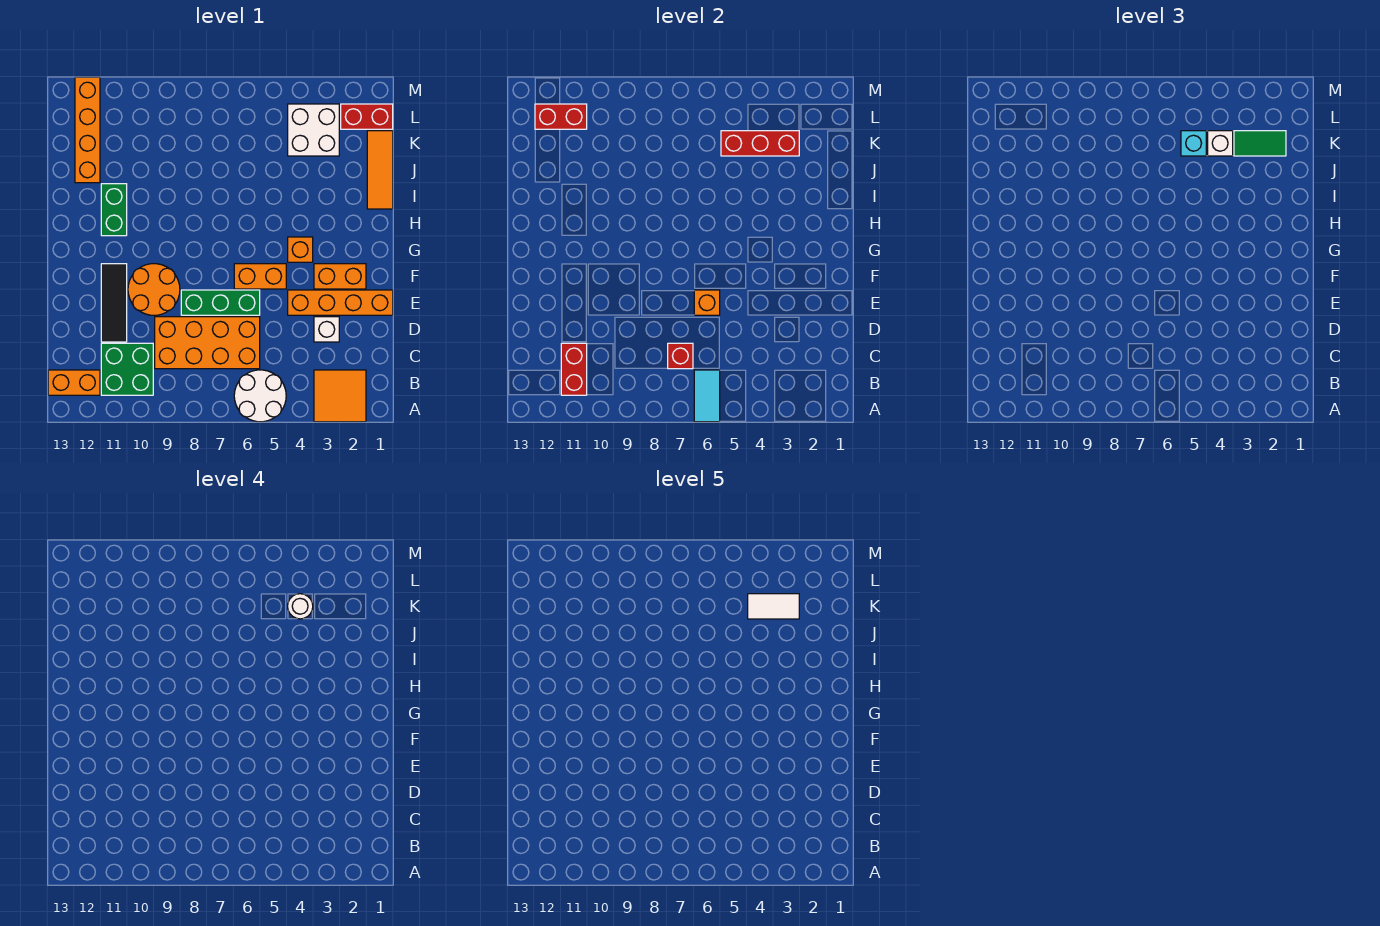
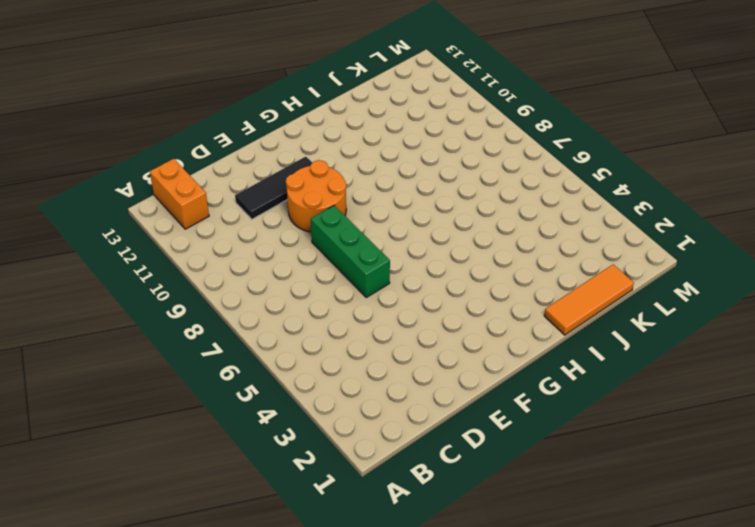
none -> orange tile A2:B3 level 1
none -> white round brick A5:B6 level 1
none -> green brick B10:C11 level 1

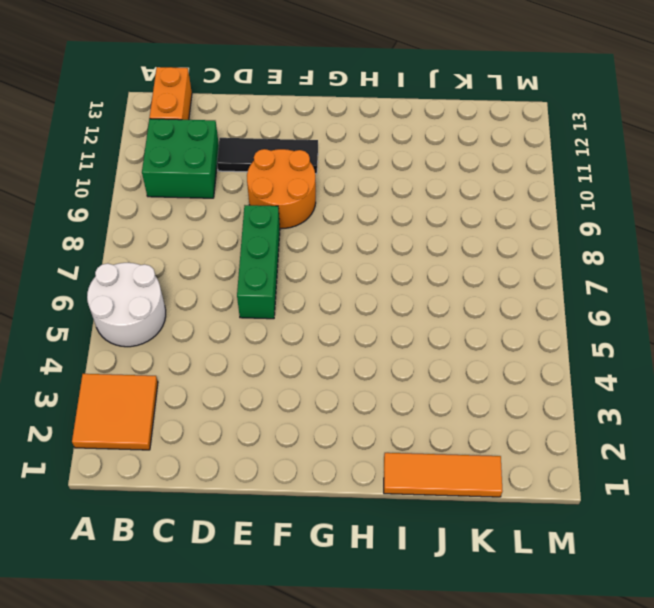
none -> orange brick C6:D9 level 1
none -> white brick D3 level 1
none -> orange brick E1:E4 level 1

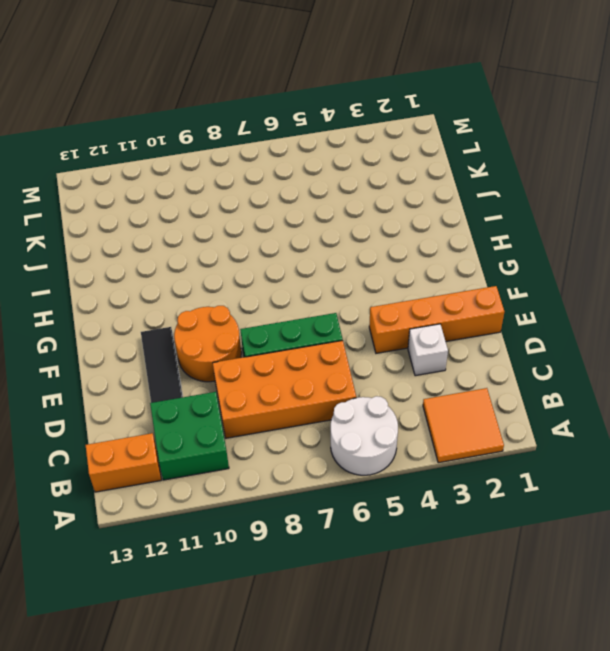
none -> orange brick F2:F3 level 1
none -> orange brick F5:F6 level 1
none -> orange brick G4 level 1

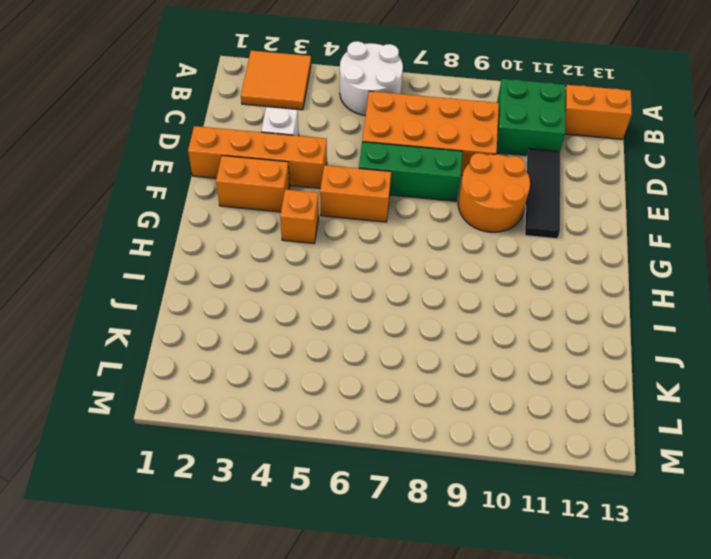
none -> green brick H11:I11 level 1
none -> orange tile I1:K1 level 1
none -> orange brick J12:M12 level 1

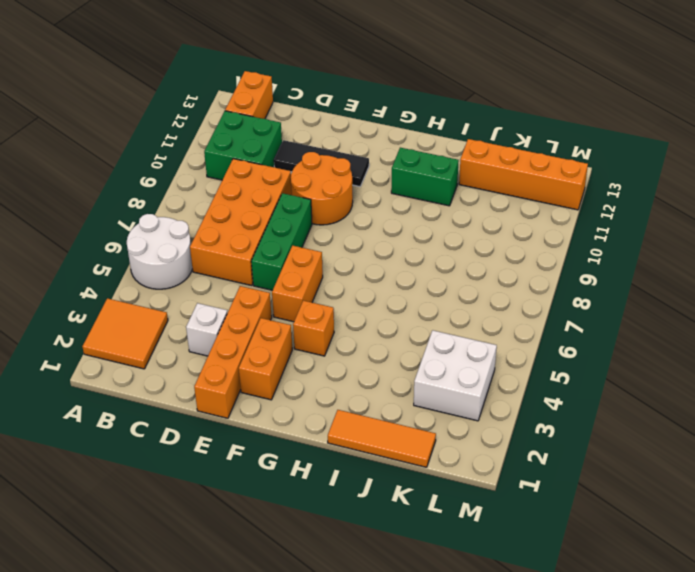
none -> red brick L1:L2 level 1
none -> cyan tile A6:B6 level 2
none -> red brick B11:C11 level 2

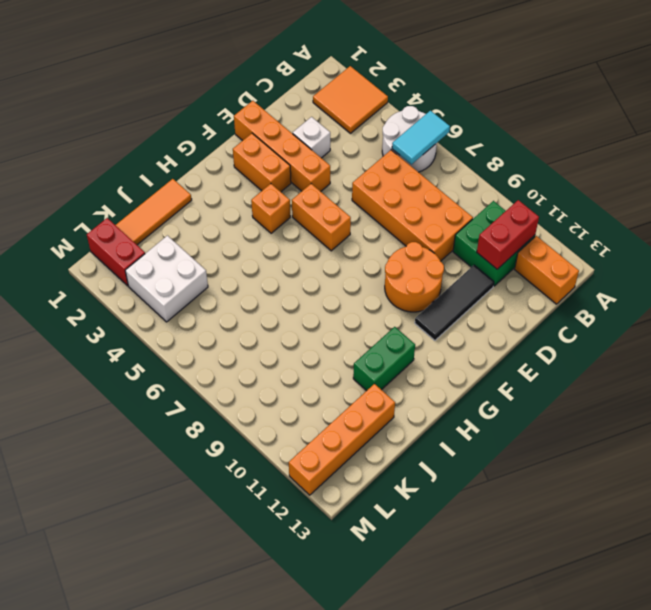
none -> green brick E6:E8 level 1
none -> red brick C7 level 2
none -> orange brick E6 level 2

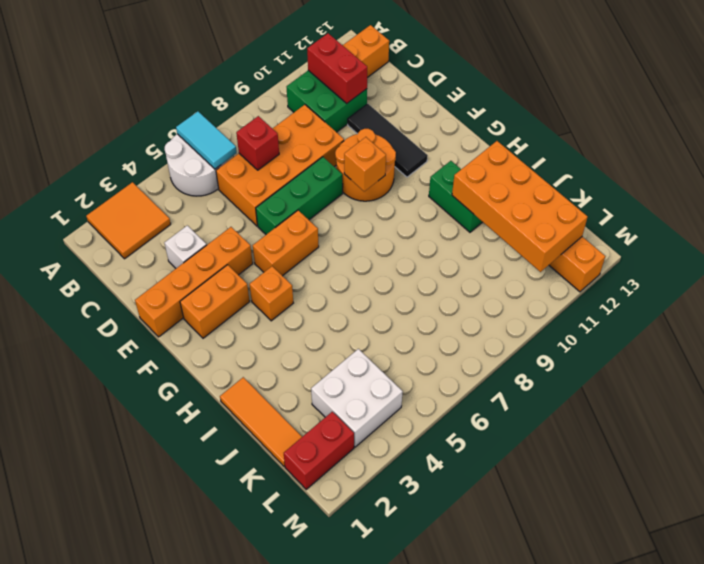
orange brick F9 level 2 -> orange brick E6 level 2
orange brick I11:L12 level 2 -> red brick L11:L12 level 2
none -> red brick K3:K5 level 2
none -> green tile K2:K3 level 3
none -> white brick K4 level 3

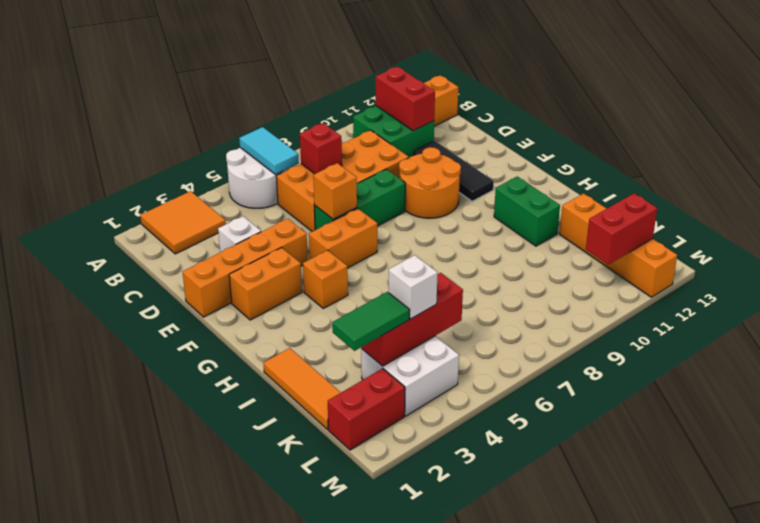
none -> cyan brick K5 level 3
none -> white round brick K4 level 4
none -> white tile K3:K4 level 5

